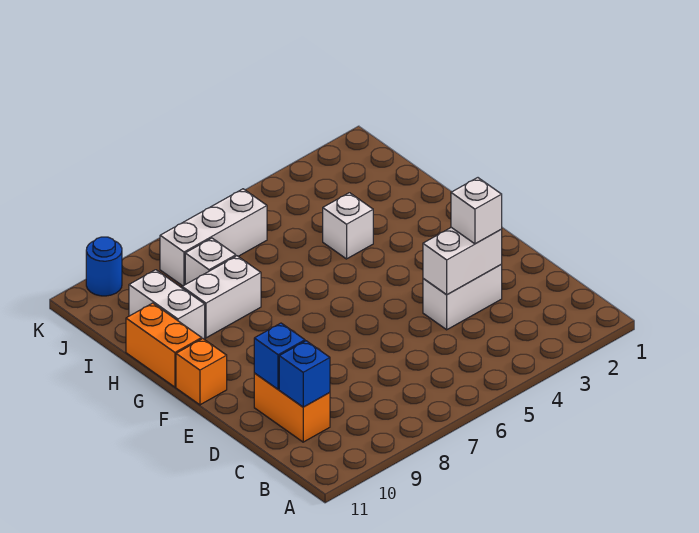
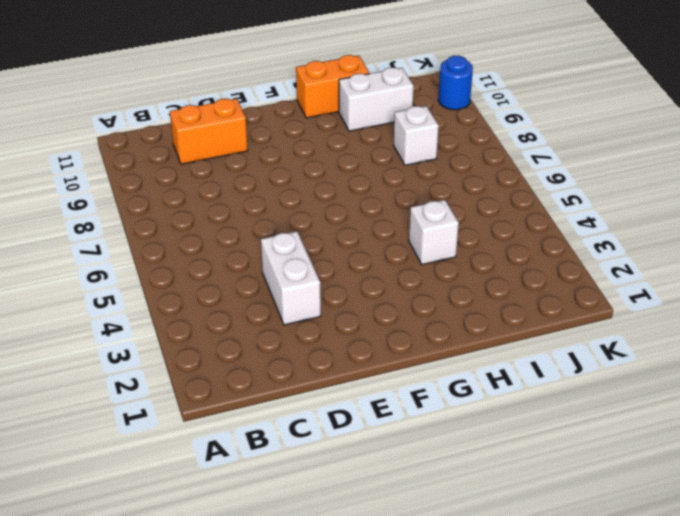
none -> orange brick F11 level 1
none -> white brick H8:H9 level 1
none -> white brick J6:J8 level 1

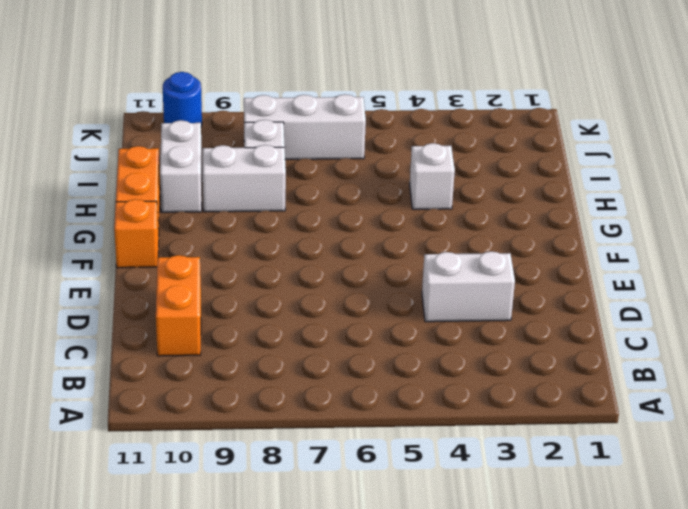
none -> blue brick C10 level 2
none -> white brick D3:D4 level 2
none -> blue brick D10 level 2

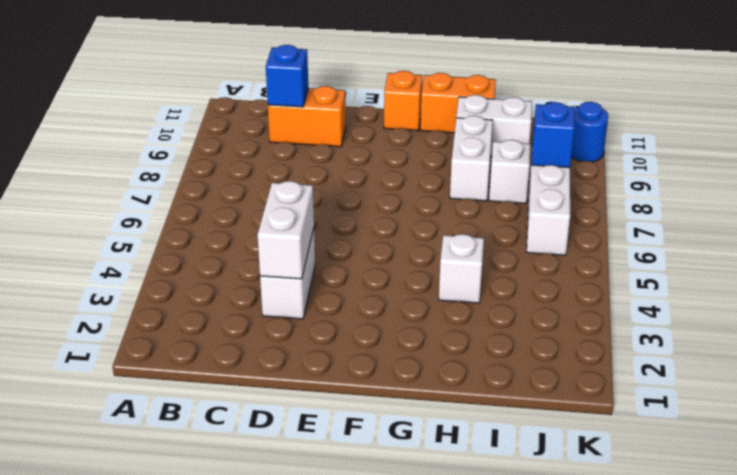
blue brick J8 level 2 -> blue brick D10 level 2
none -> white brick D3 level 3

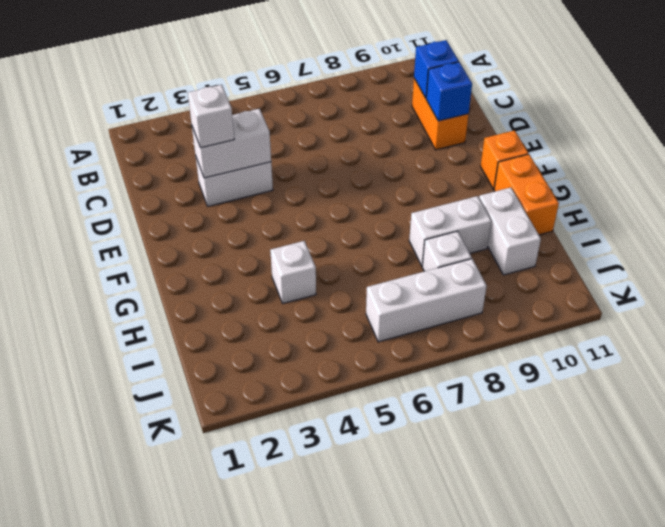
none -> blue round brick K10 level 1

